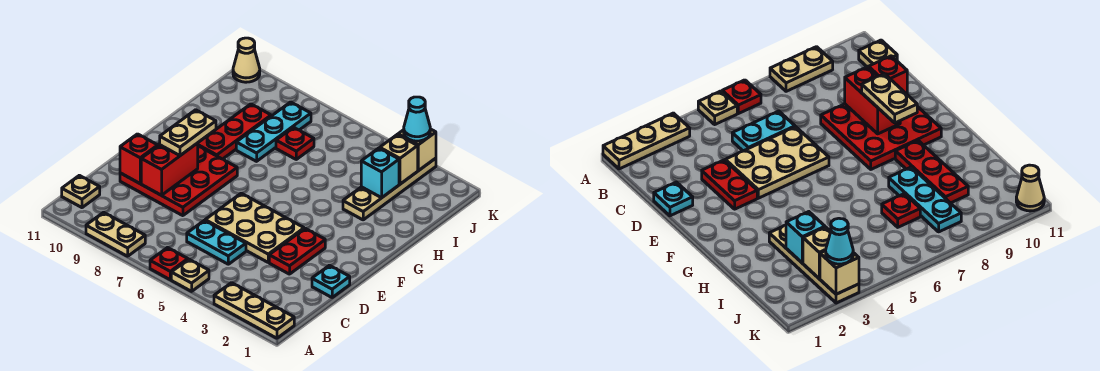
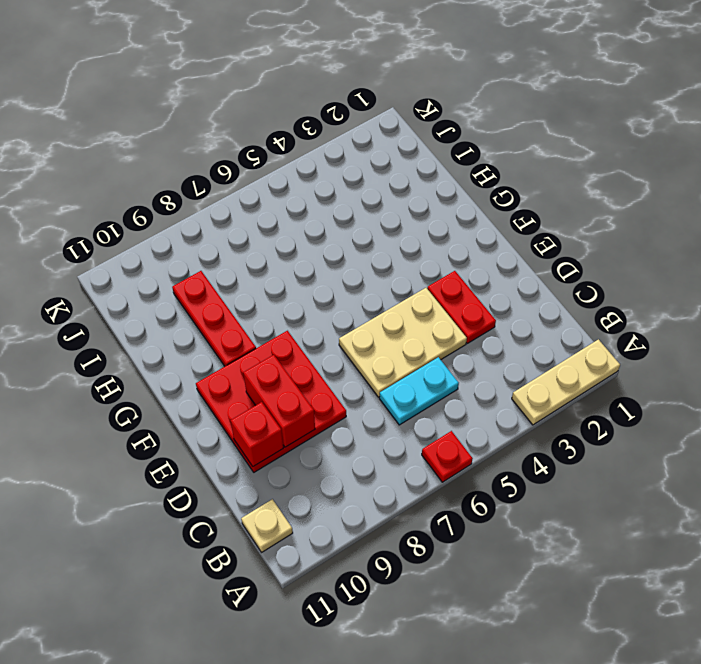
none -> tan plate A5 level 1
none -> tan plate A8:A9 level 1
none -> cyan plate D1 level 1

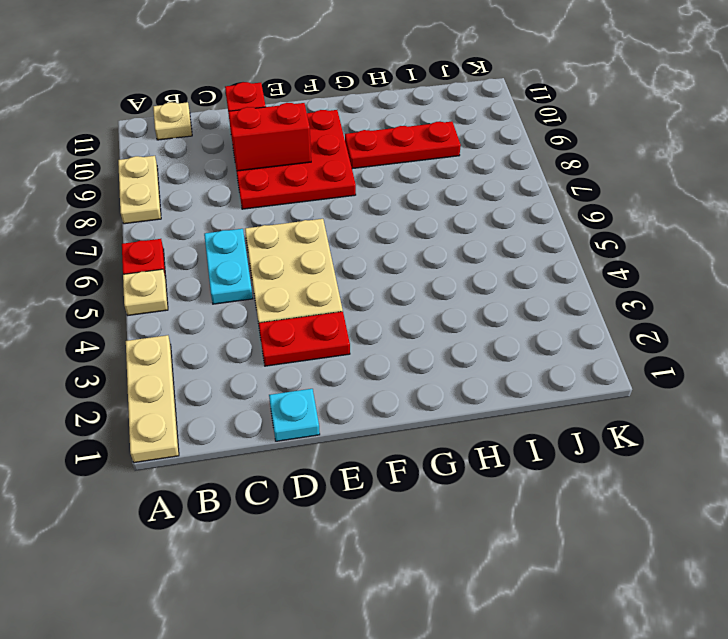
none -> tan plate H3:K3 level 1
none -> cyan plate H8:J8 level 1
none -> red plate I7 level 1

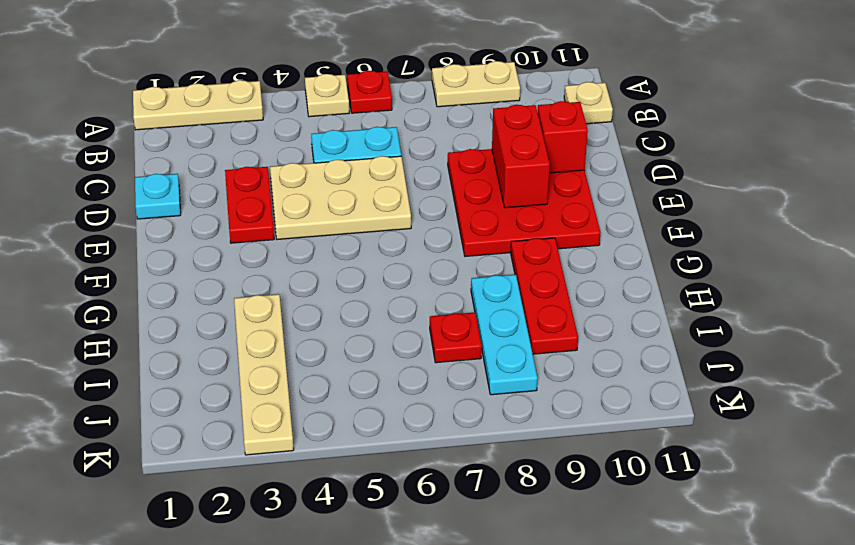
none -> tan cone K11 level 1
none -> cyan brick I3 level 2
none -> tan brick J3 level 2

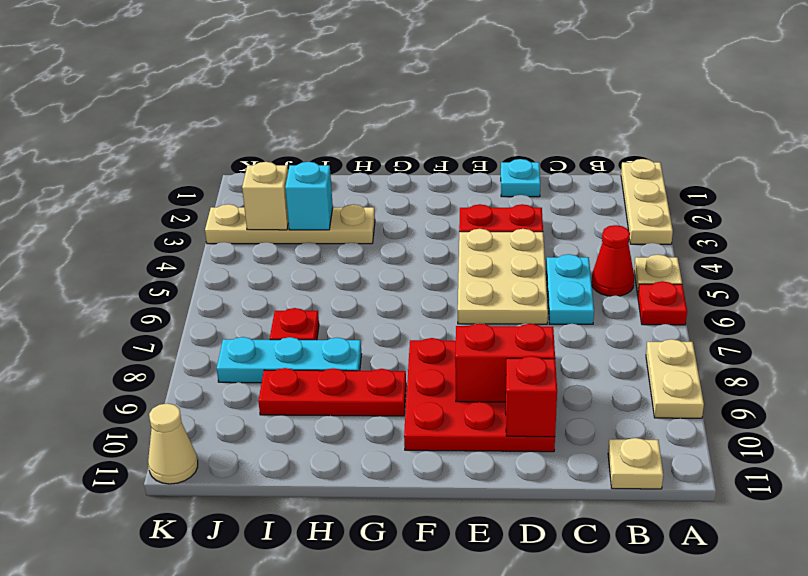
red cone B5 level 1 -> none
none -> tan brick K3 level 2
none -> tan plate E9:F9 level 3
none -> cyan cone K3 level 3

